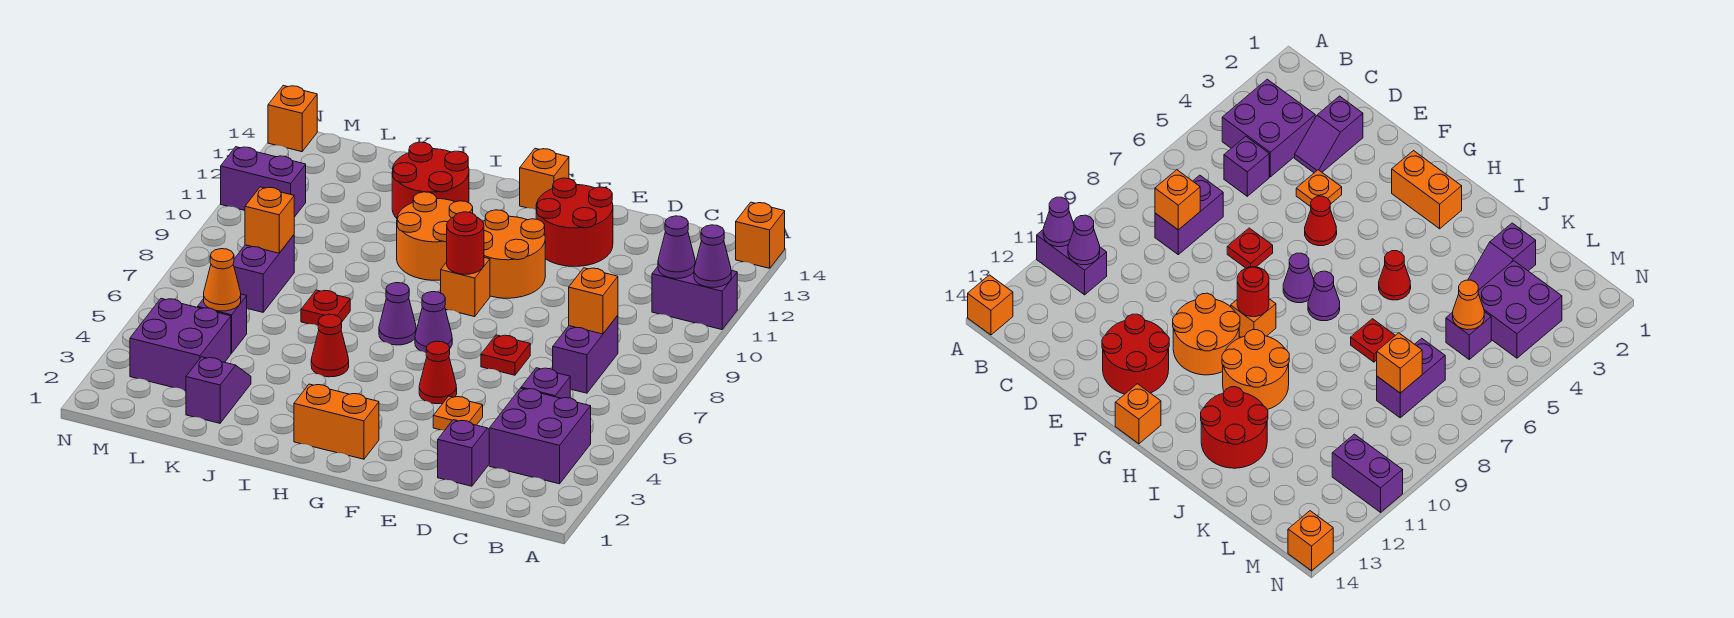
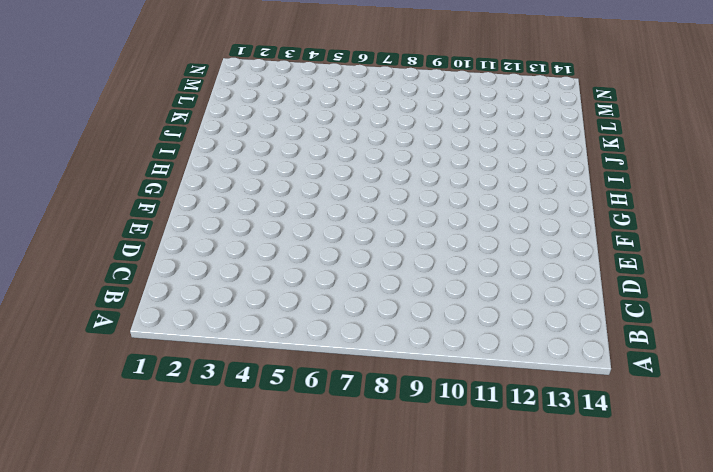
none -> purple brick A11:B11 level 1
none -> orange brick A14 level 1
none -> purple brick B3:C4 level 1
none -> purple brick C5 level 1

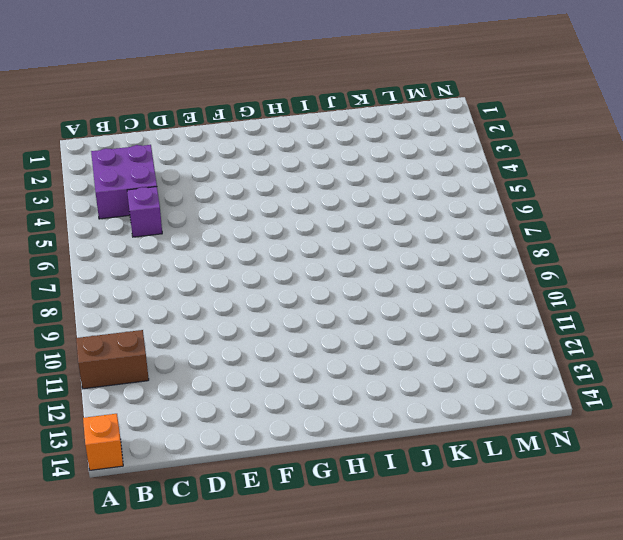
brown brick A11:B11 level 1 -> purple brick A11:B11 level 1
none -> purple brick C7:C8 level 1
none -> purple slope D2:D3 level 1 top 2
none -> orange plate E4 level 1
none -> red plate E7 level 1

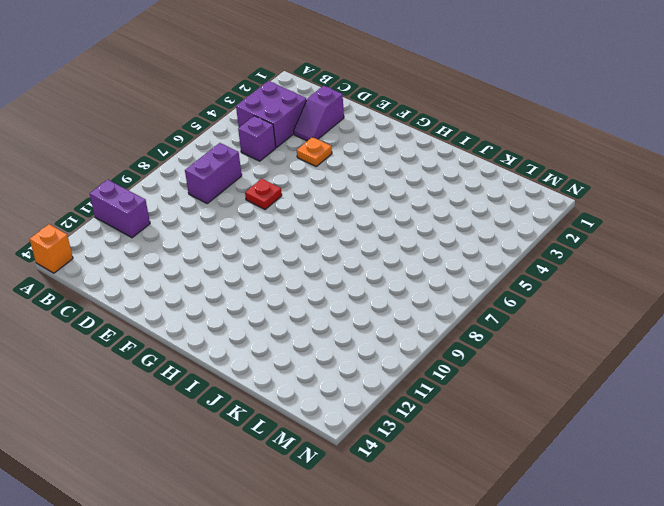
none -> red round brick E12:F13 level 1
none -> red cone F5 level 1
none -> orange round brick F10:G11 level 1
none -> orange brick G2:H2 level 1

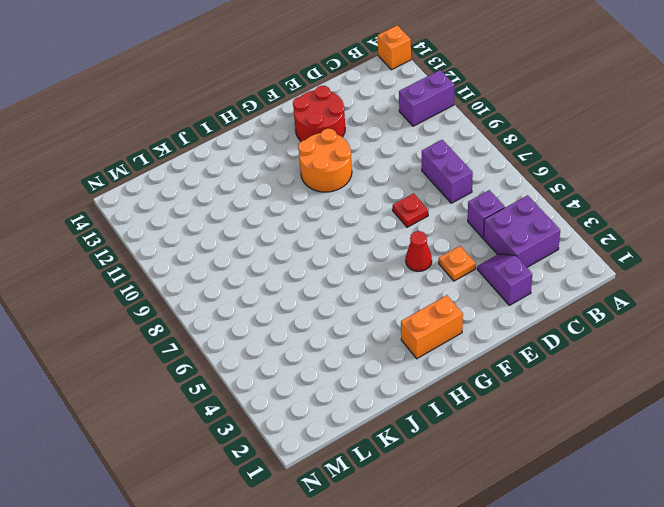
none -> purple cone G7 level 1
none -> orange brick G9 level 1
none -> orange brick G14 level 1
none -> purple cone H7 level 1

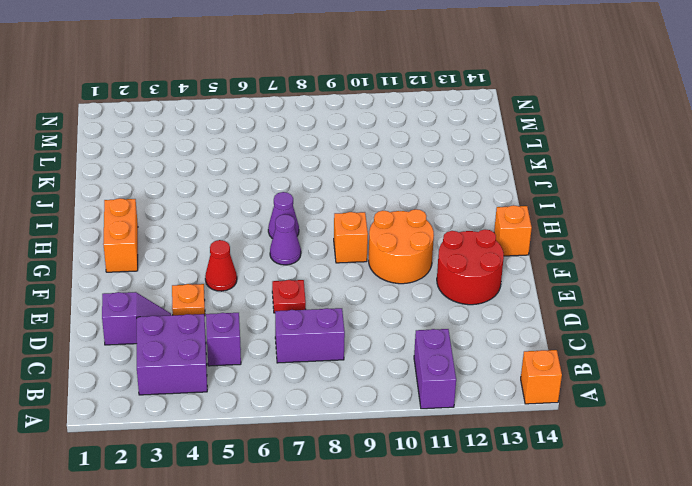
none -> orange round brick H10:I11 level 1
none -> red cone I5 level 1
none -> red round brick I12:J13 level 1
none -> red plate J7 level 1

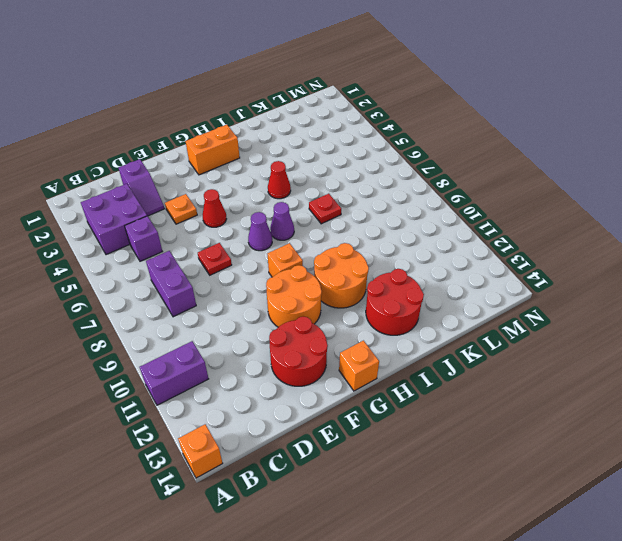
none -> purple slope K2:K3 level 1 top 2
none -> purple brick L3:M4 level 1
none -> purple brick L5 level 1
none -> purple brick L7:L8 level 1

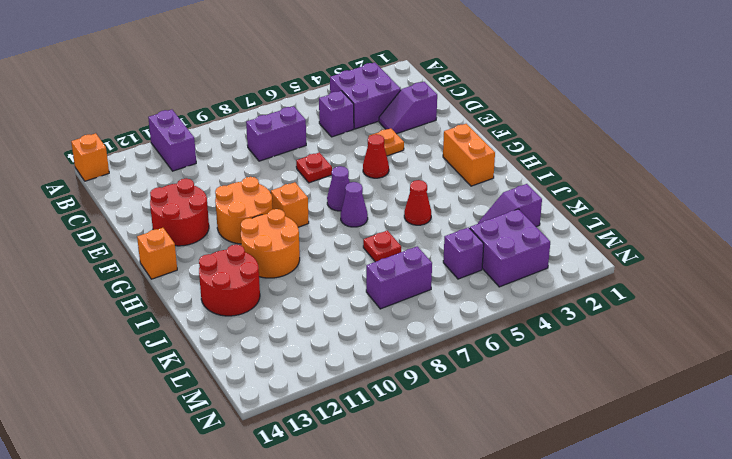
none -> purple brick M11:N11 level 1
none -> orange brick N14 level 1
none -> purple cone A11 level 2
none -> purple cone B11 level 2

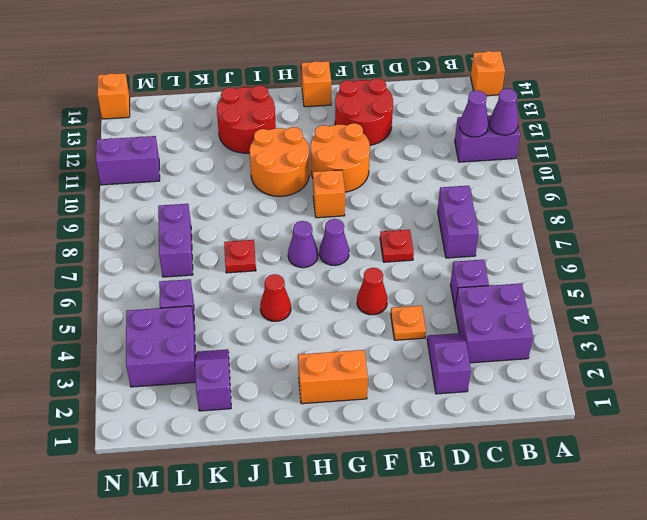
none -> orange brick C8 level 2
none -> red round brick G9 level 2
none -> orange cone L5 level 2
none -> orange brick L8 level 2

